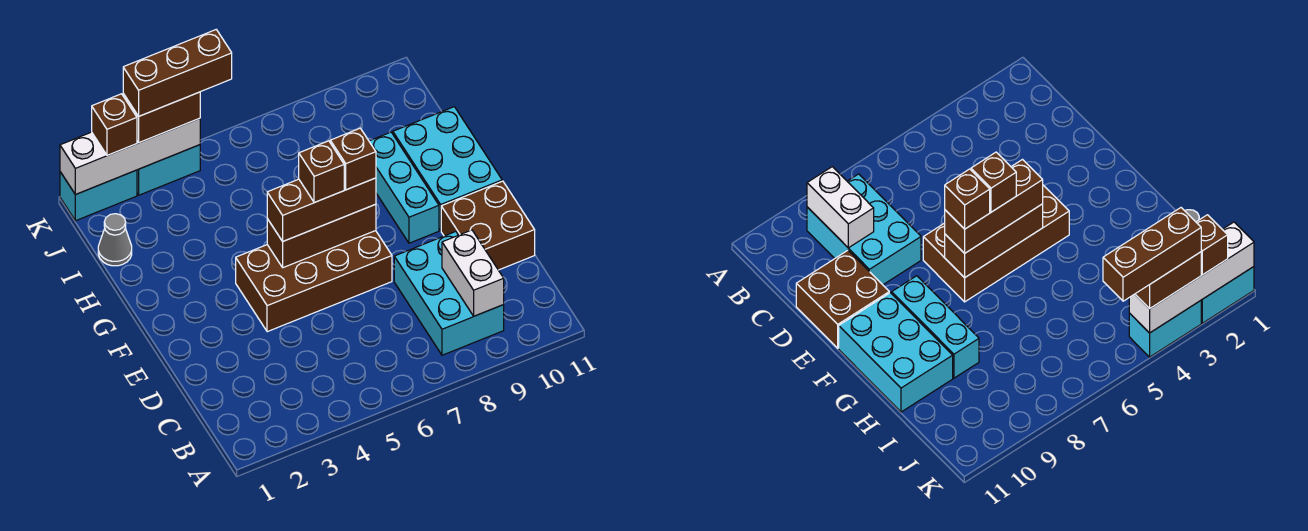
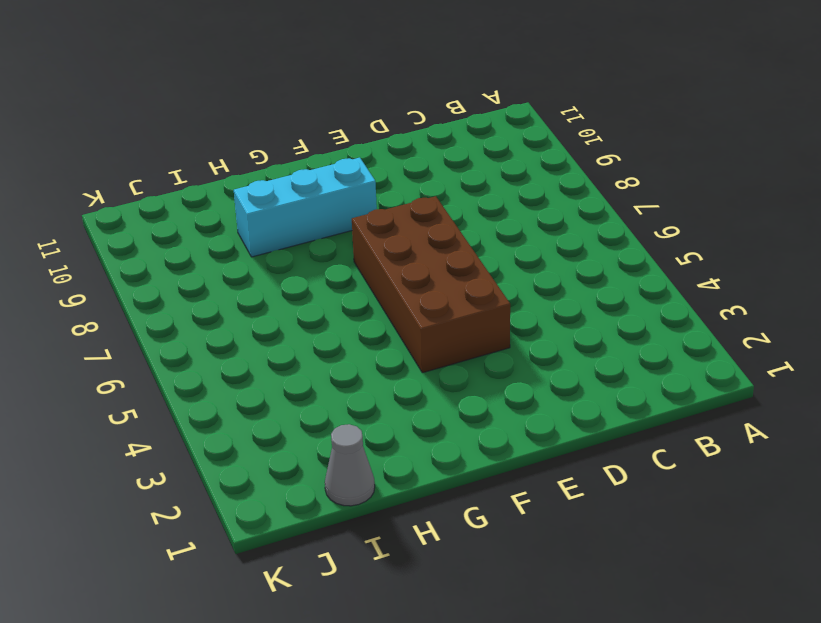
none -> cyan brick B8:D9 level 1
none -> brown brick D10:E11 level 1
none -> cyan brick F10:H11 level 1

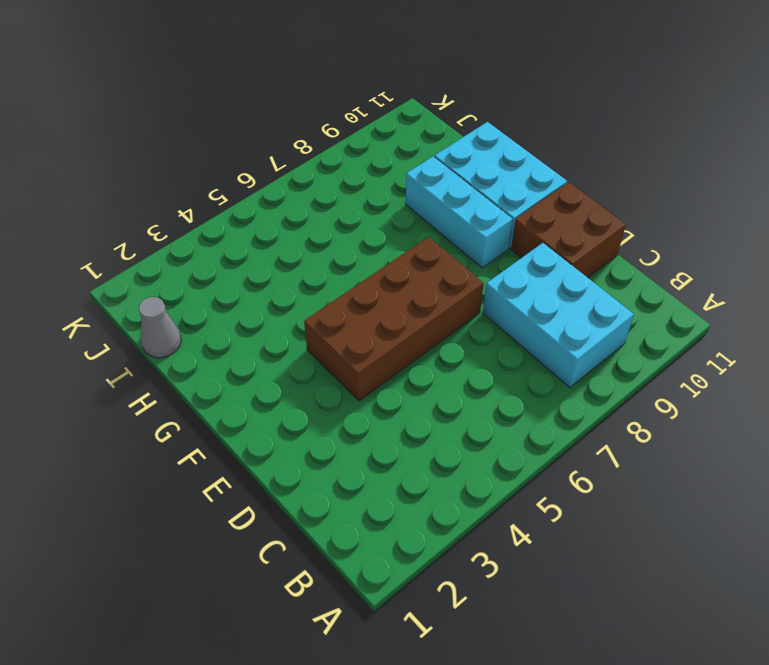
none -> cyan brick K1:K2 level 1
none -> cyan brick K3:K4 level 1
none -> white brick B9:C9 level 2

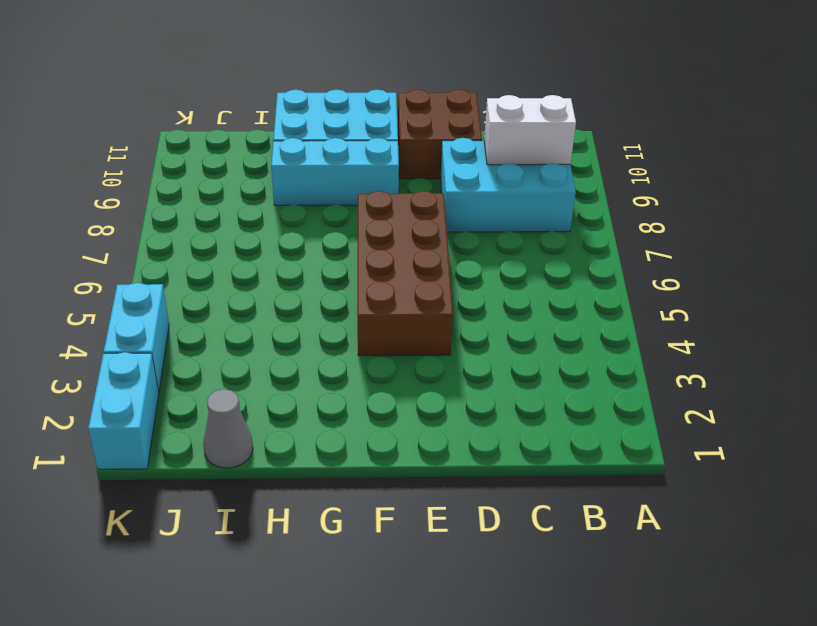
none -> brown brick F5:F7 level 2
none -> white brick K1:K4 level 2
none -> brown brick F5:F7 level 3

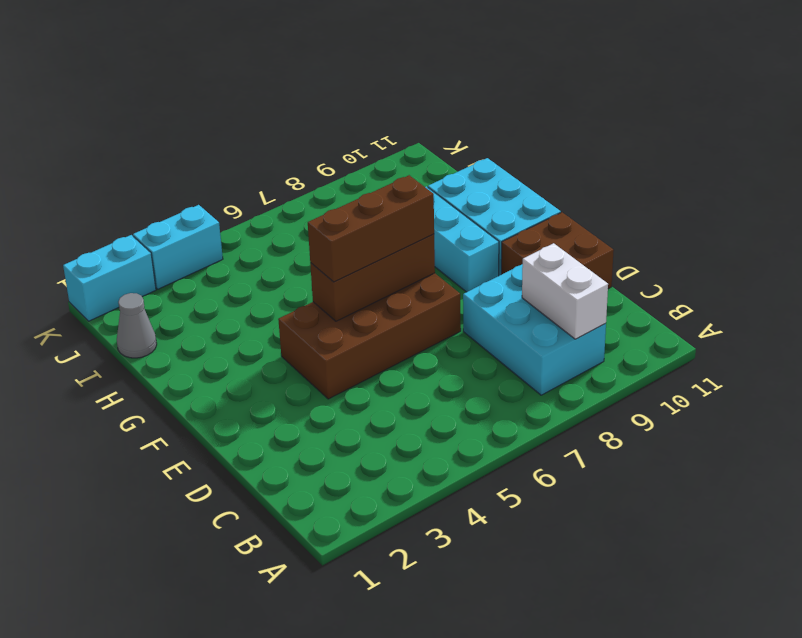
none -> white brick K1:K4 level 2
none -> brown brick K2 level 3
none -> brown brick K3:K4 level 3

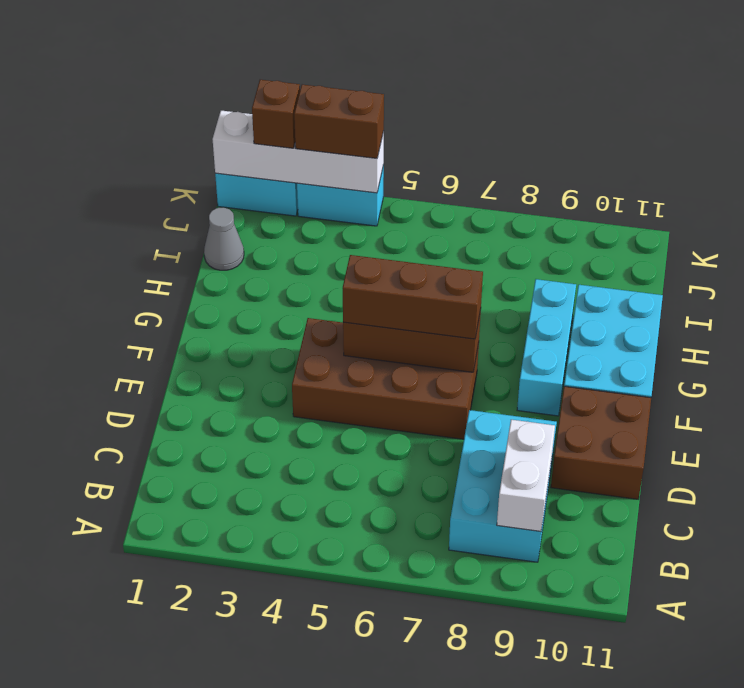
none -> brown brick F6 level 4
none -> brown brick F7 level 4
none -> brown brick K3:K5 level 4

